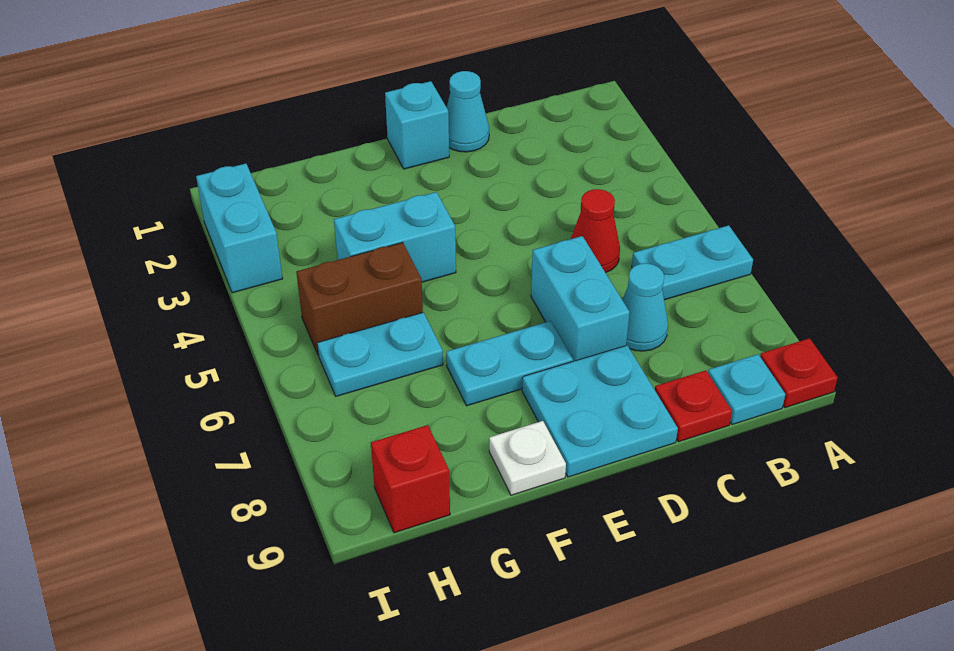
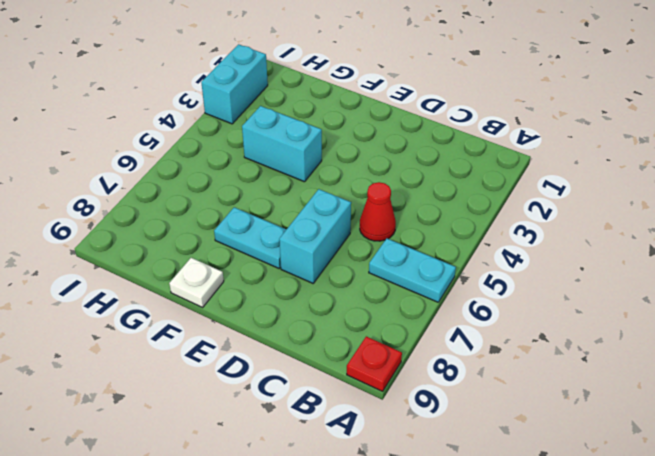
none -> cyan plate B9 level 1
none -> cyan cone C7 level 1
none -> red plate C9 level 1

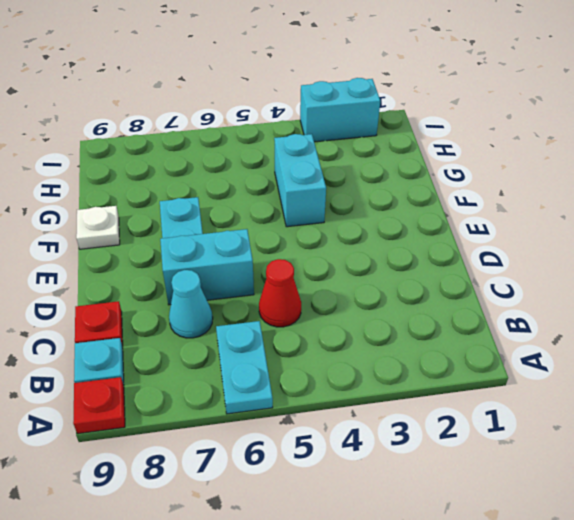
none -> cyan cone D1 level 1
none -> cyan plate D8:E9 level 1
none -> cyan brick E1 level 1

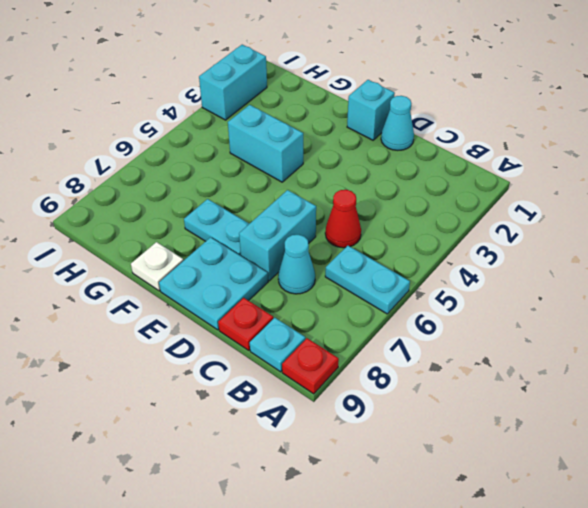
none -> brown brick G5:H5 level 1
none -> cyan plate G6:H6 level 1
none -> red brick H9 level 1

